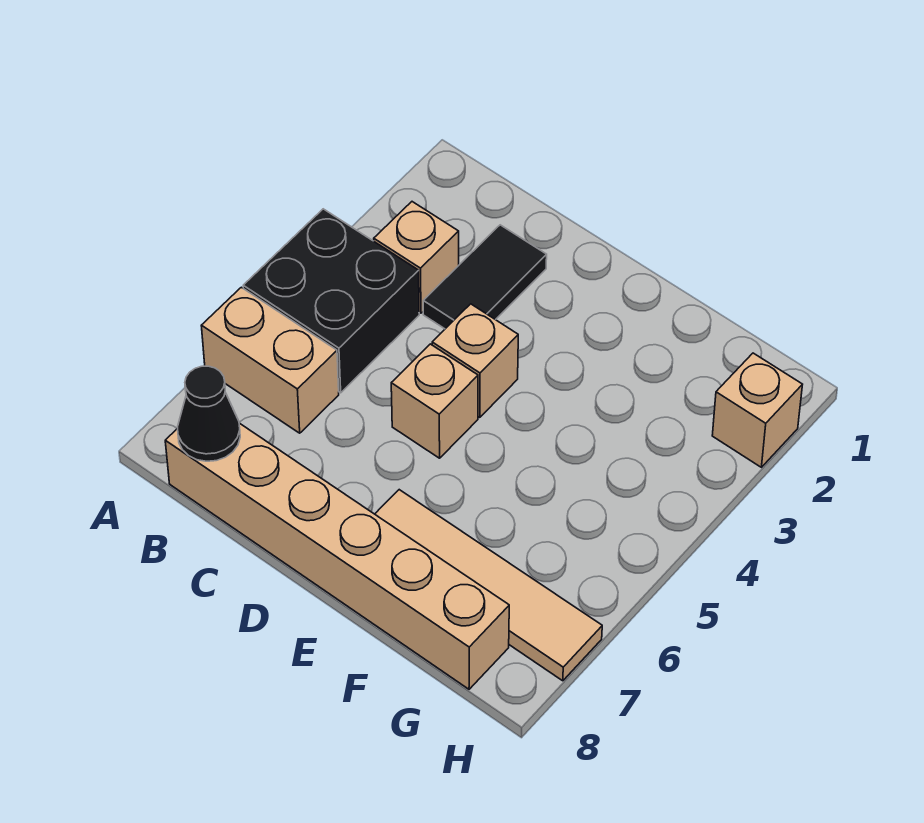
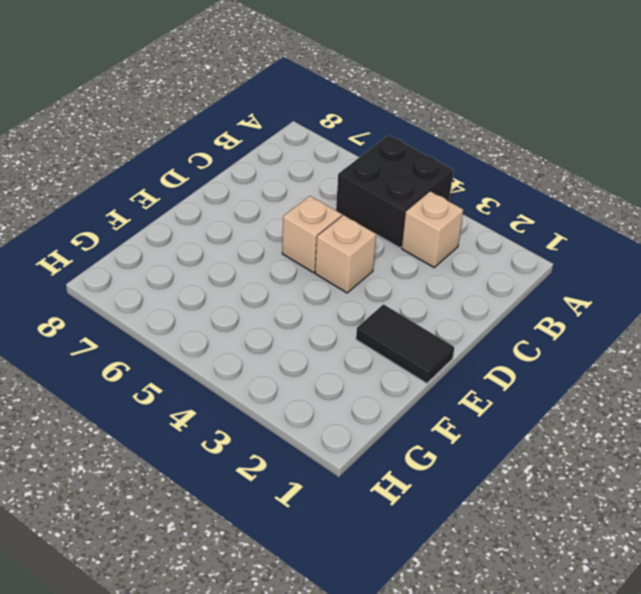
black tile E1:E2 level 1 -> black tile C2:C3 level 1
none -> tan brick A6:B6 level 1
none -> tan brick B8:G8 level 1

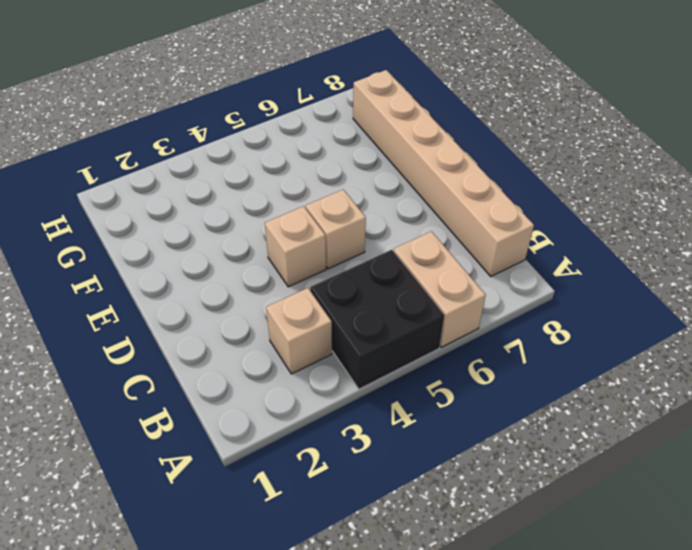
none -> black tile C2:C3 level 1
none -> tan tile E7:H7 level 1

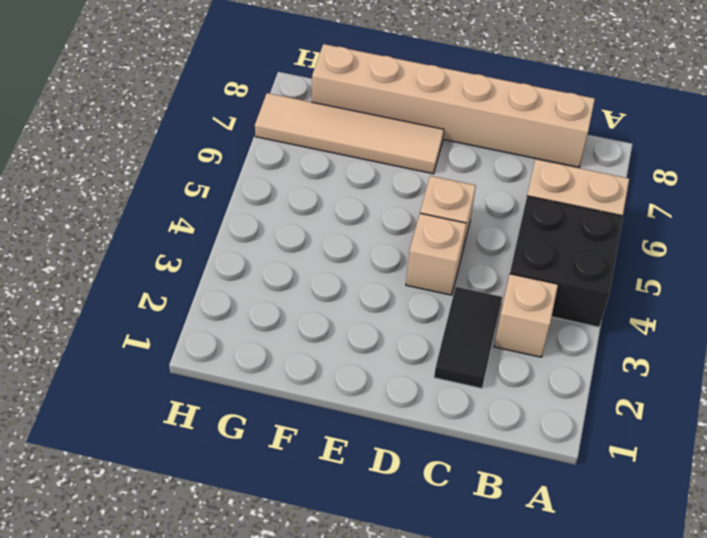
none -> tan brick H2 level 1
none -> black cone B8 level 2

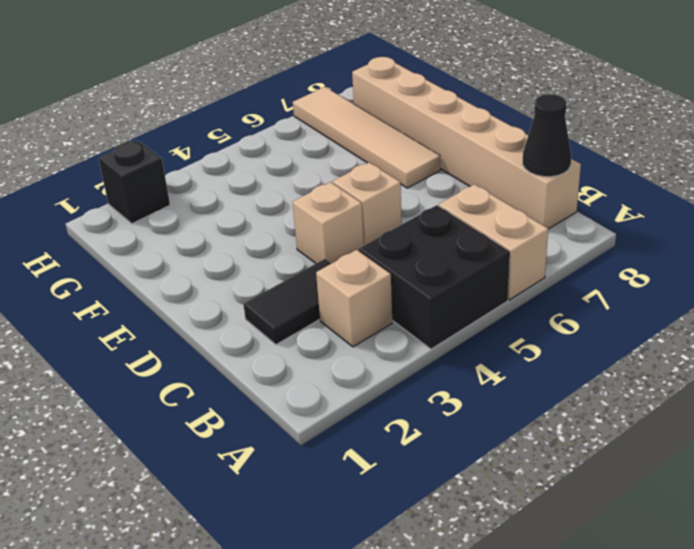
black brick H2 level 1 -> tan brick H2 level 1

